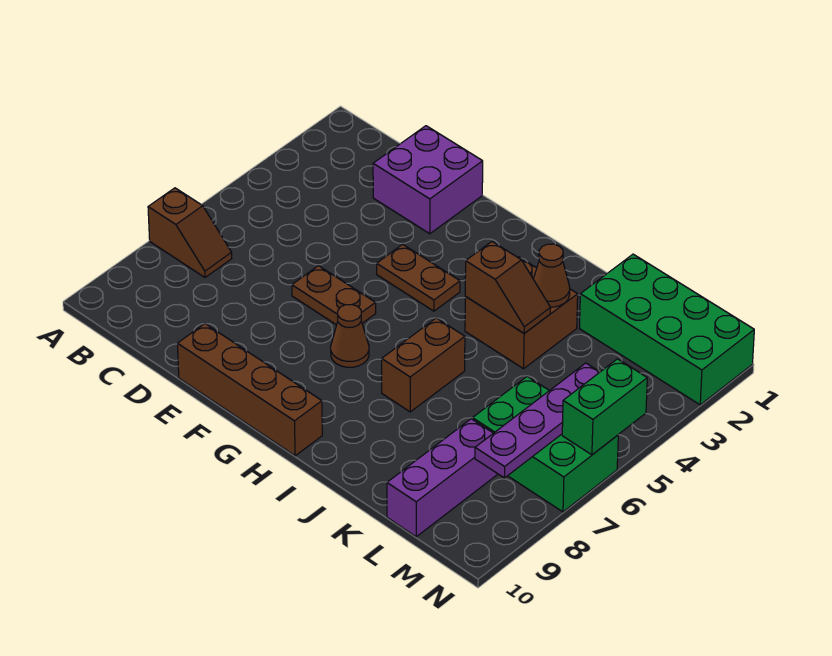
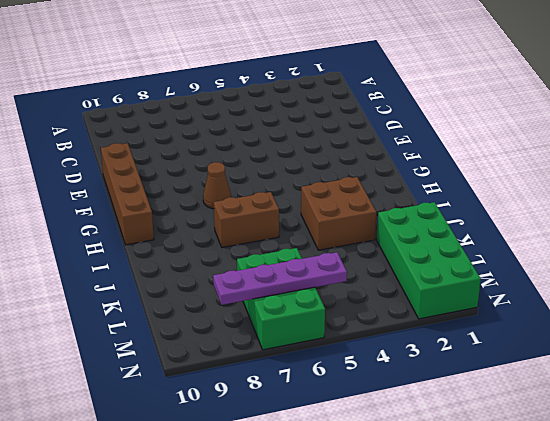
none -> brown slope A7:B7 level 1 top A
none -> purple brick D1:E2 level 1
none -> brown plate E6:F6 level 1

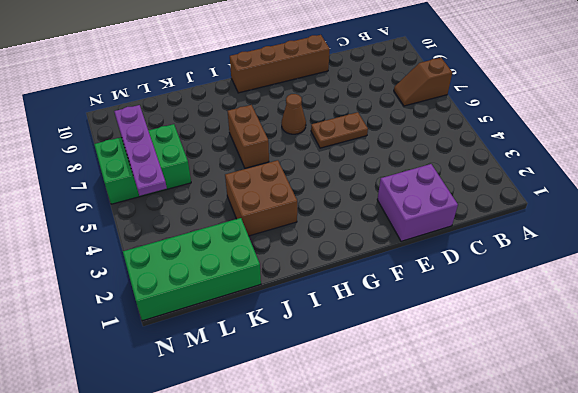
none -> brown plate F4:G4 level 1
none -> purple brick L8:L10 level 1
none -> brown slope I4:J4 level 2 top I

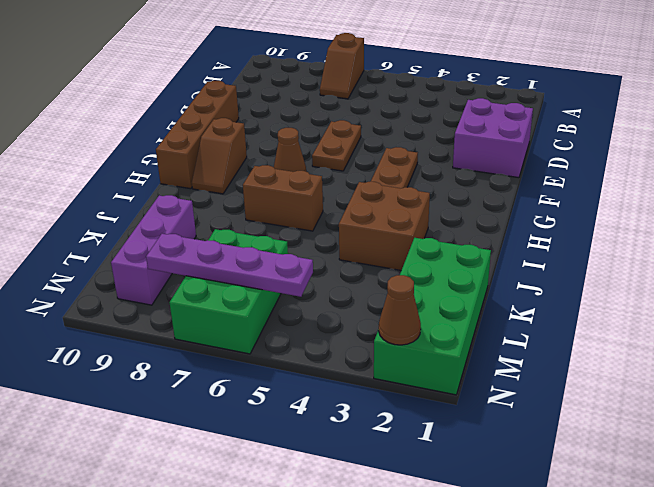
brown slope G9:H9 level 1 top G -> brown slope I4:J4 level 2 top I
purple brick K9:M9 level 1 -> purple brick L8:L10 level 1
brown cone N2 level 2 -> brown cone J3 level 2
none -> green brick N5:N6 level 2

